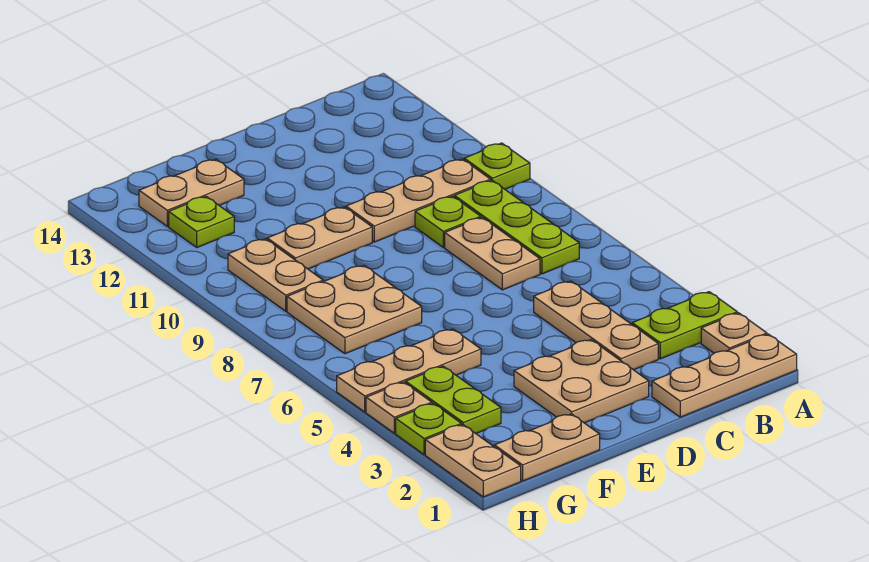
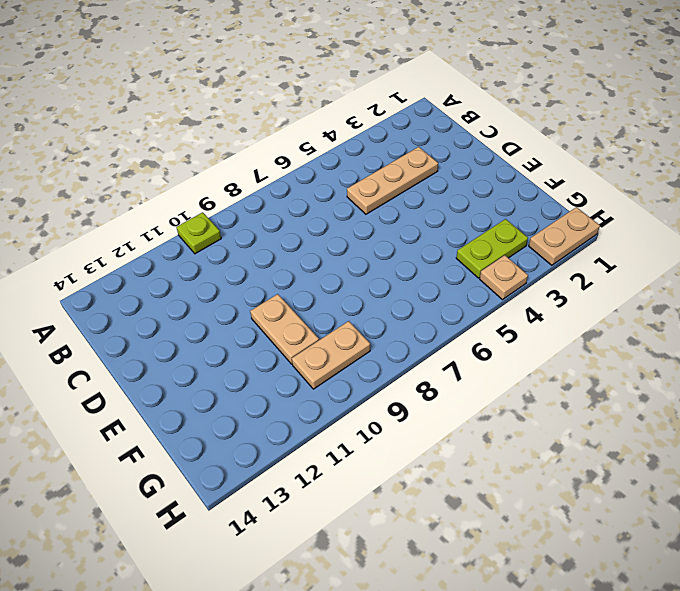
none -> tan plate A1:C1 level 1
none -> tan plate A2 level 1
none -> lime plate A3:B3 level 1

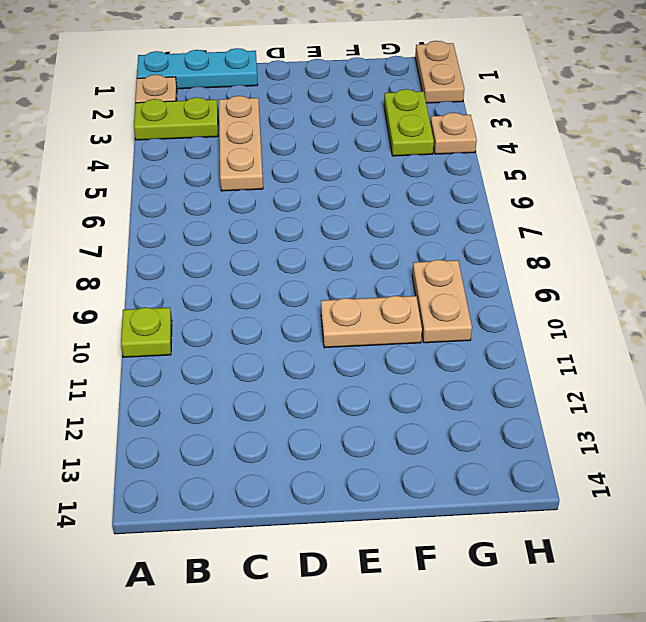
cyan plate A1:C1 level 1 -> tan plate A1:C1 level 1
none -> lime plate B7:B9 level 1
none -> tan plate B10:D10 level 1
none -> tan plate C7:C8 level 1

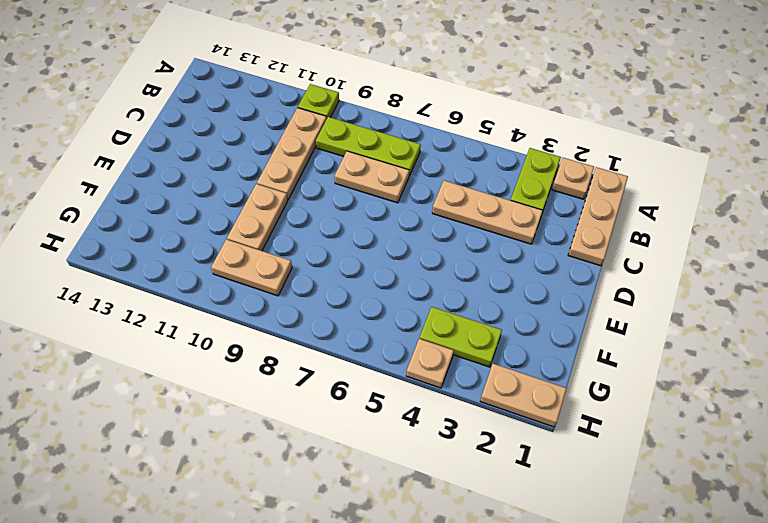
none -> lime plate C9 level 1
none -> tan plate D2:E3 level 1
none -> tan plate F1:G1 level 1

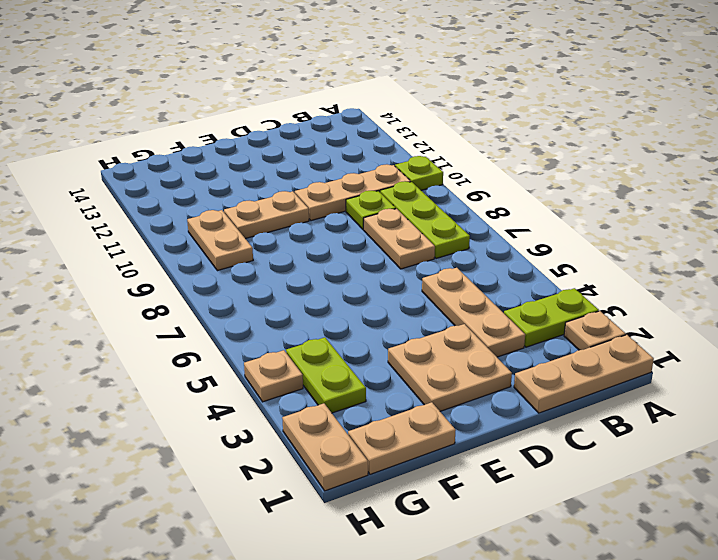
none -> tan plate F5:H5 level 1
none -> tan plate F7:G8 level 1
none -> tan plate F13:G13 level 1

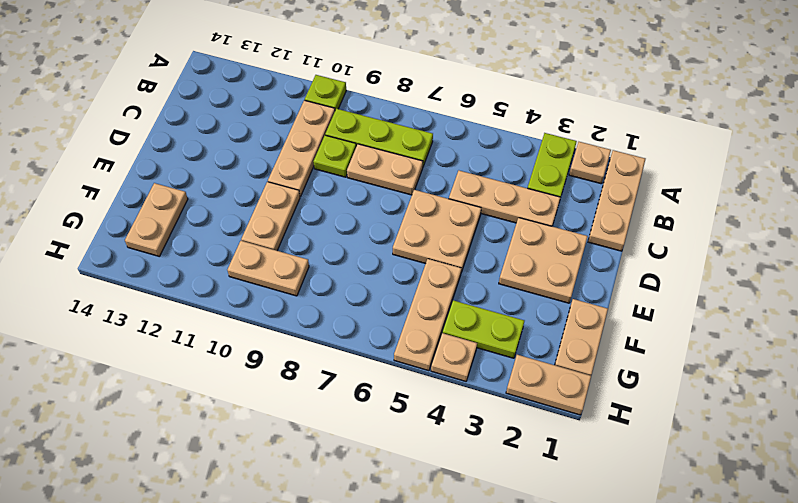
tan plate D5:E6 level 1 -> tan plate F7:G8 level 1
none -> lime plate G12 level 1
none -> lime plate H3 level 1

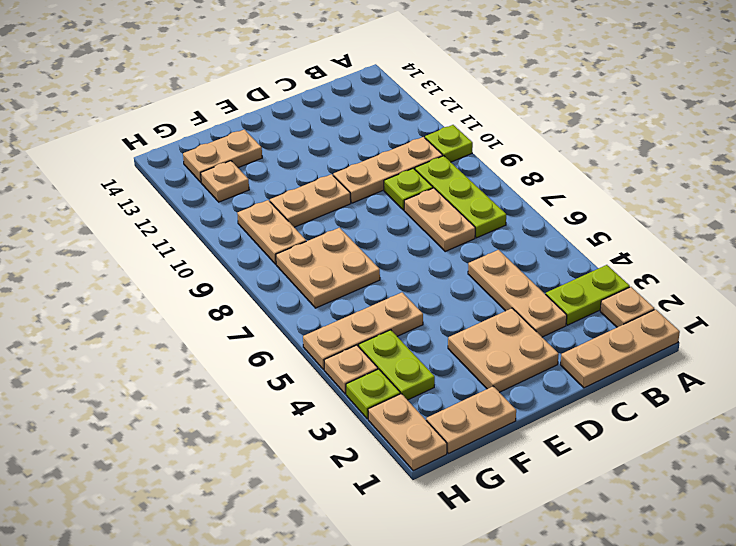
tan plate G12 level 1 -> lime plate G12 level 1

